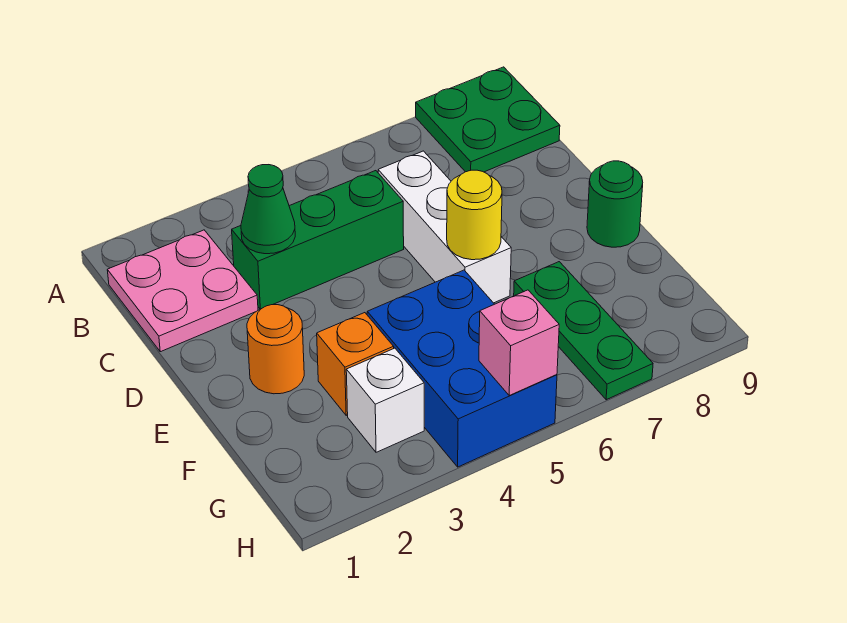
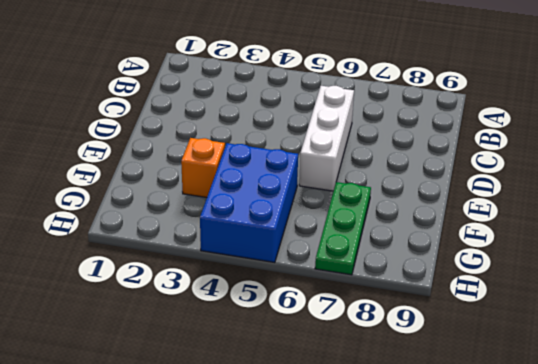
none -> green plate A8:B9 level 1
none -> pink plate B1:C2 level 1
none -> green brick C3:C5 level 1

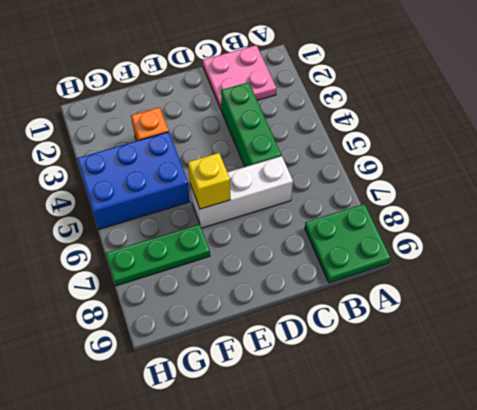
yellow brick E6 level 2 -> yellow round brick E6 level 2
none -> orange round brick E2 level 1
none -> green round brick E9 level 1
none -> white brick G3 level 1

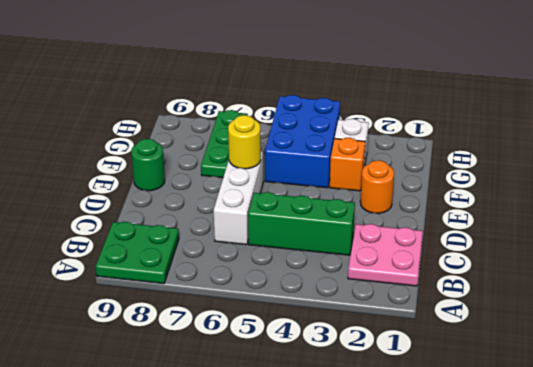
none -> green cone C3 level 2
none -> pink brick H5 level 2

